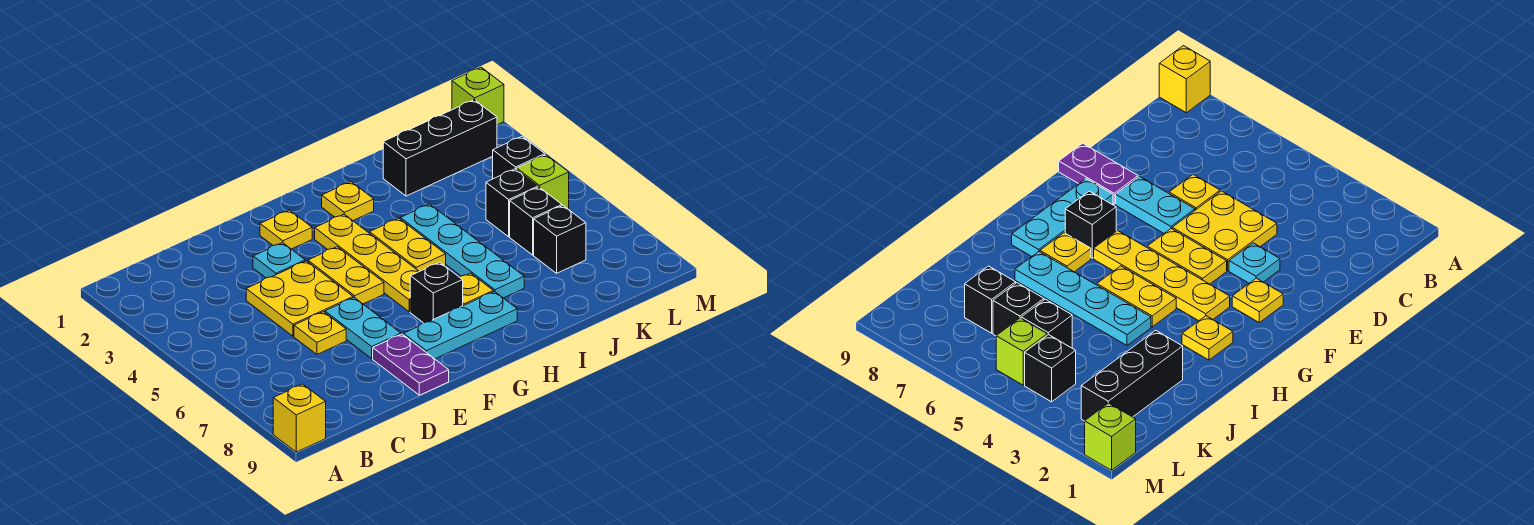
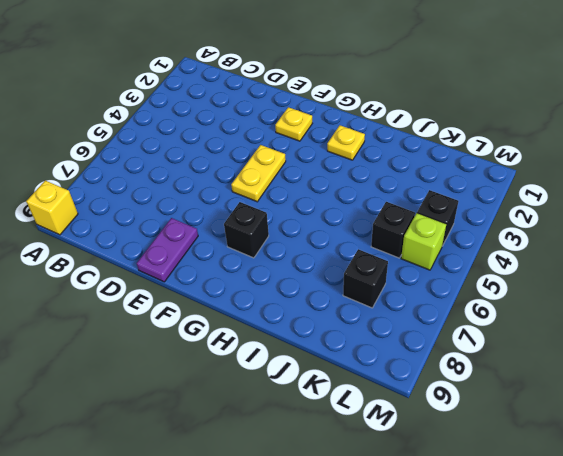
none -> yellow plate D4:E5 level 1
none -> yellow plate D6 level 1
none -> cyan plate E3 level 1

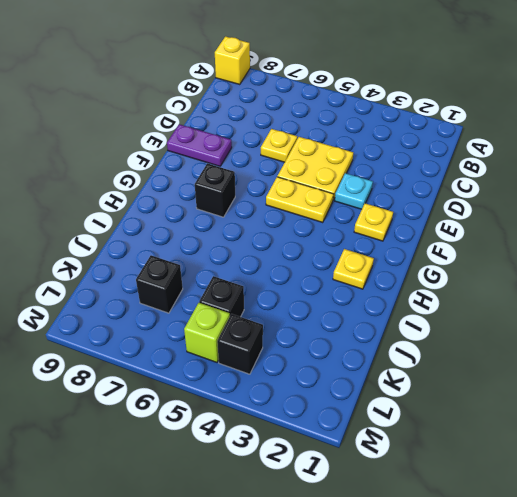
none -> cyan plate E6:E7 level 1
none -> cyan plate F8:H8 level 1
none -> yellow plate G3:G6 level 1

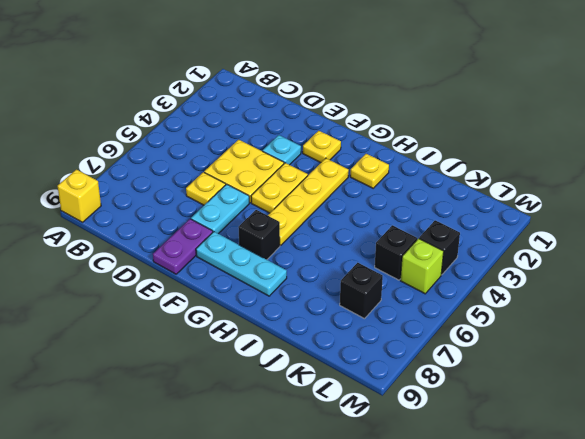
none -> yellow plate H4:H5 level 1
none -> yellow plate H7 level 1
none -> cyan plate I4:I7 level 1

